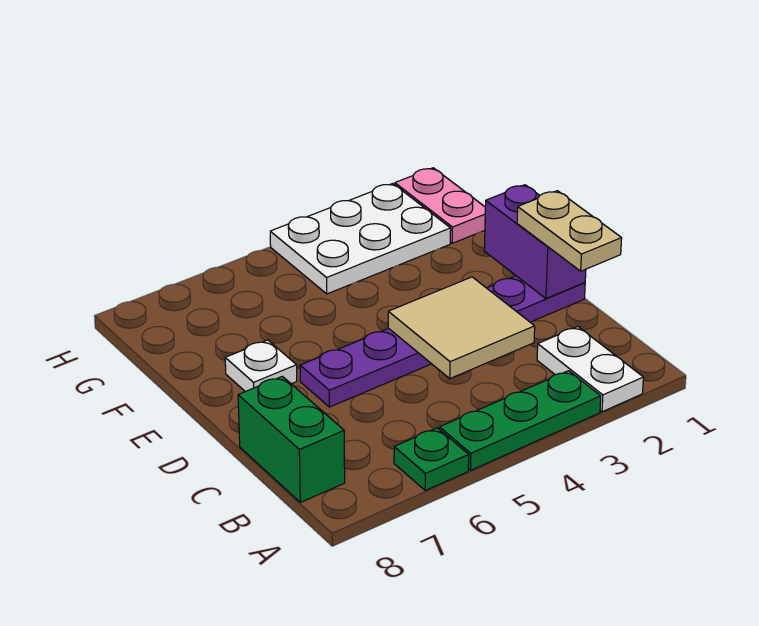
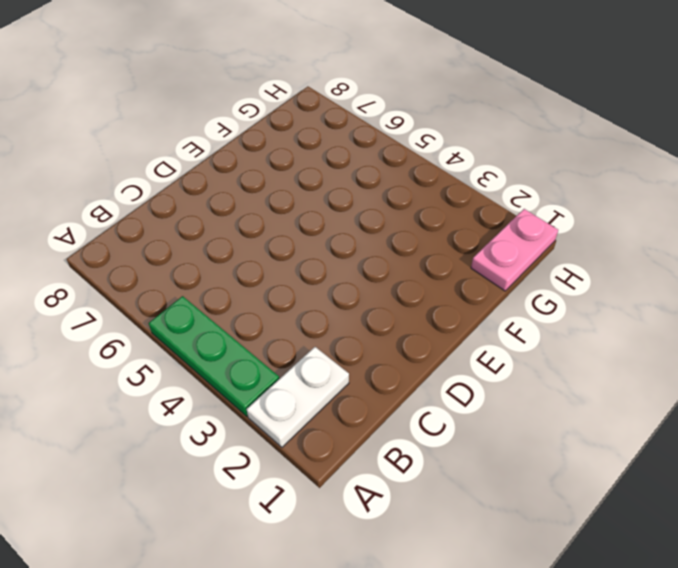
none -> green plate A6 level 1
none -> green brick B8:C8 level 1

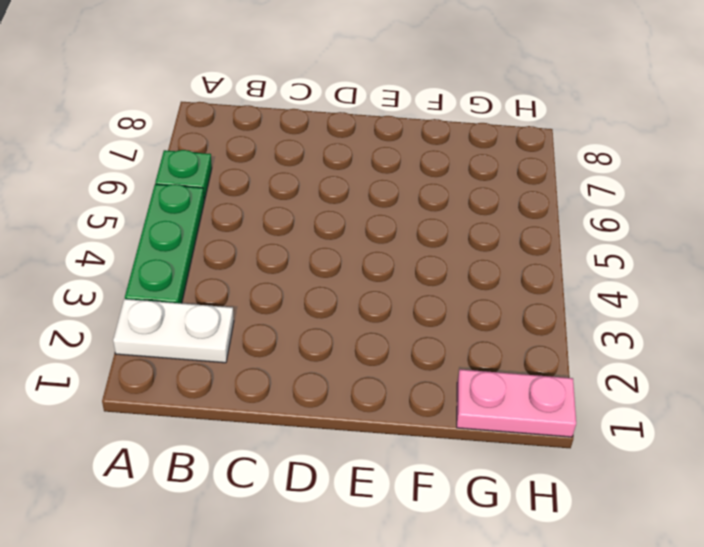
none -> green brick B8:C8 level 1
none -> purple plate D1:D6 level 1

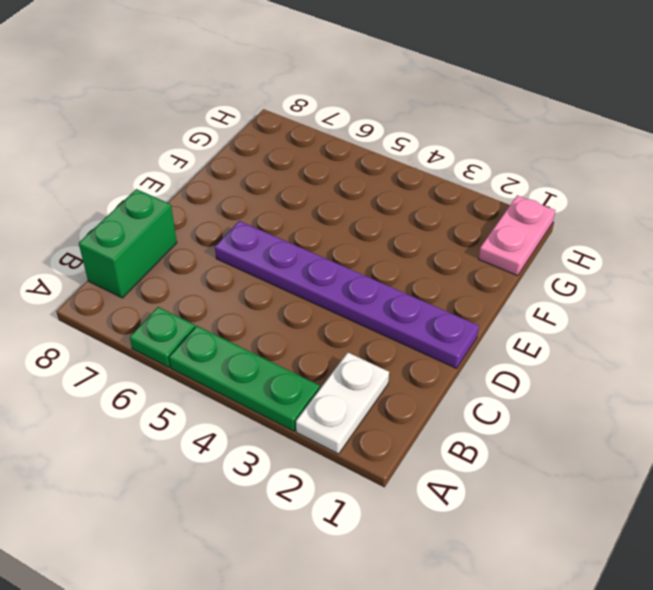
none -> white plate E7 level 1
none -> white plate G2:H4 level 1

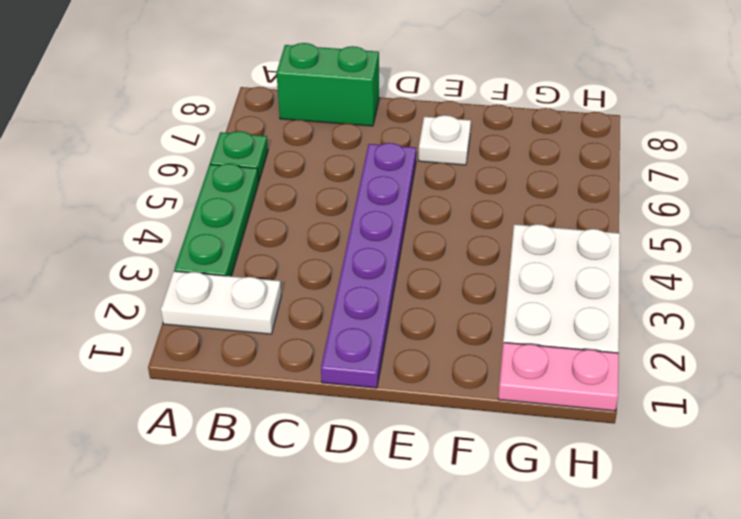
none -> tan tile C3:D4 level 2
none -> purple brick D1:E1 level 2

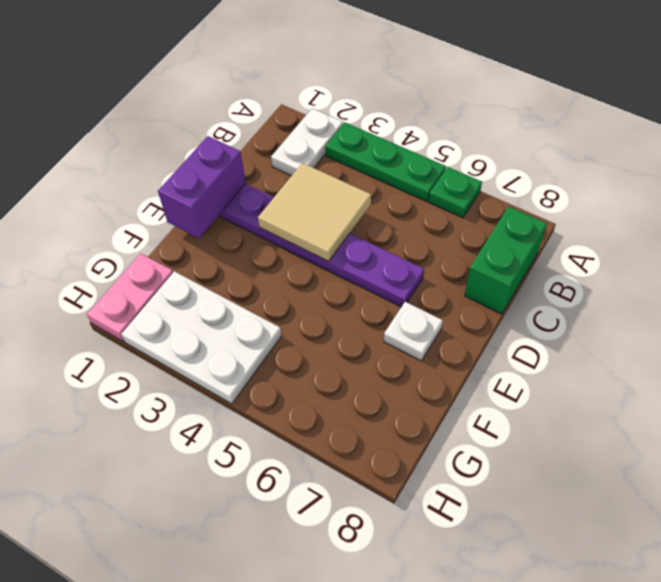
none -> tan plate C1:D1 level 3

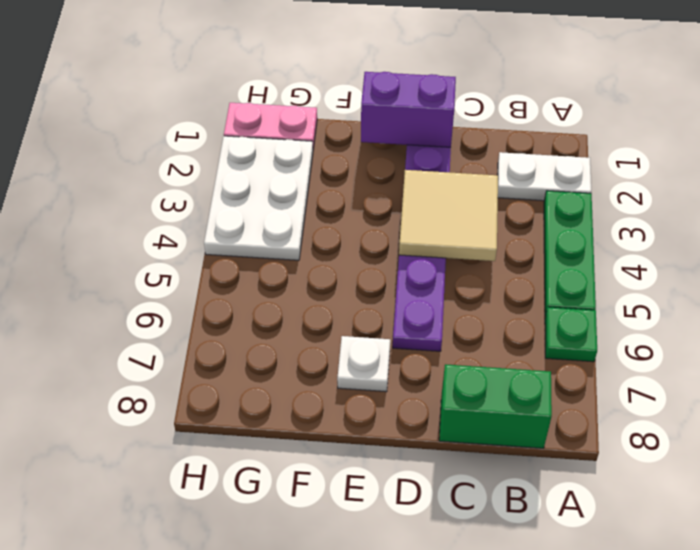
none -> tan plate C1:D1 level 3

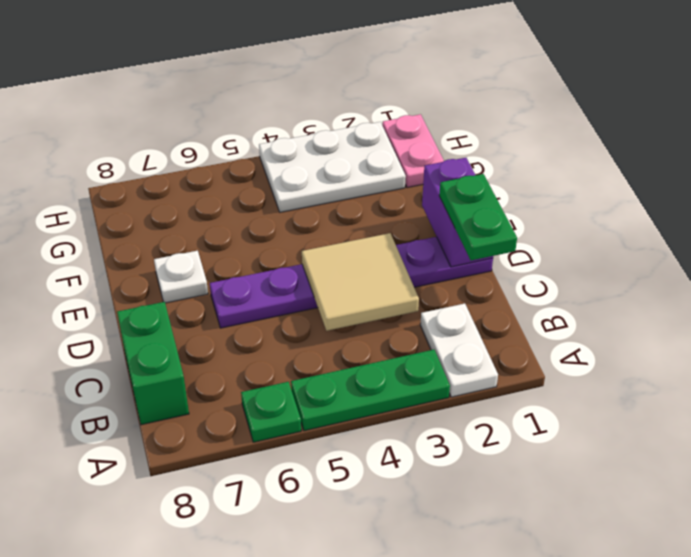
green plate C1:D1 level 3 -> tan plate C1:D1 level 3

